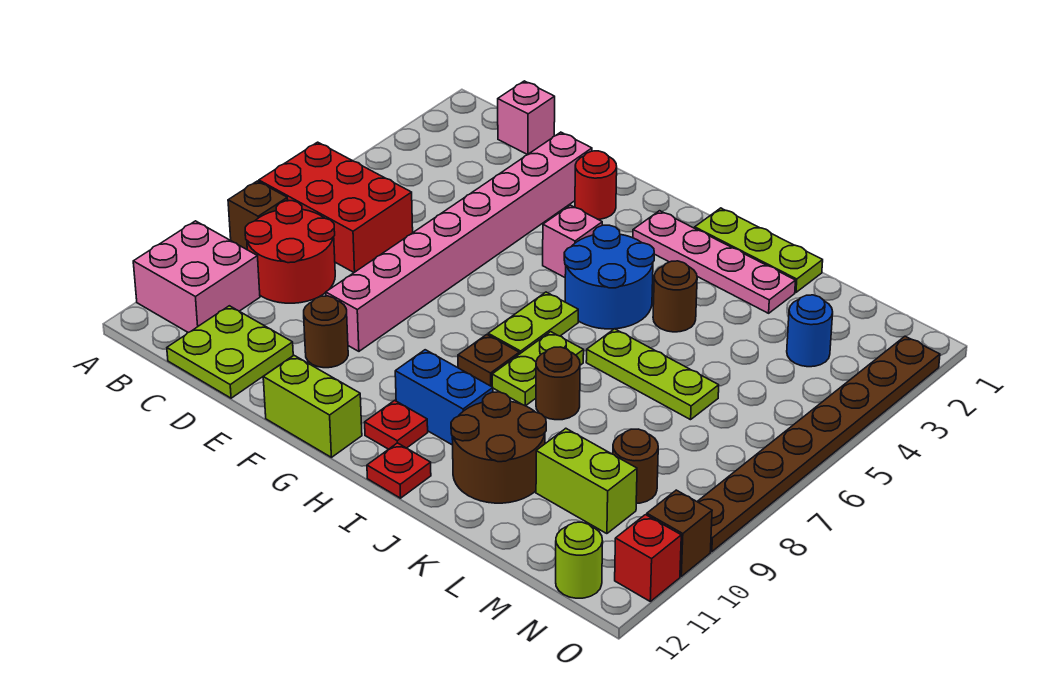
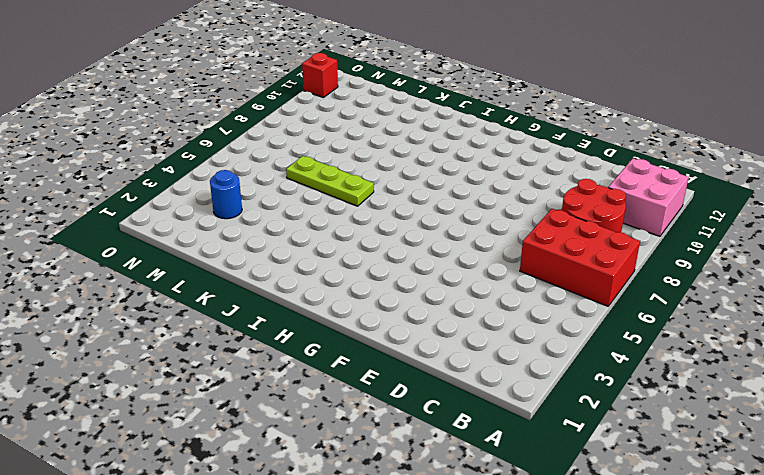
none -> brown brick A8 level 1
none -> pink brick C1 level 1
none -> lime plate C11:D12 level 1
none -> pink brick E2:E9 level 1

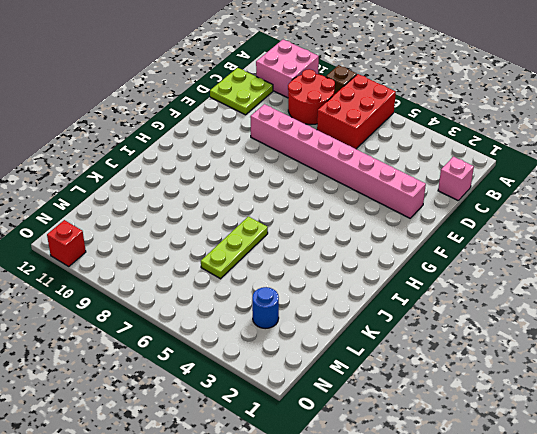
none -> brown round brick E10 level 1
none -> red round brick F2 level 1
none -> lime brick F12:G12 level 1
none -> pink brick G4 level 1

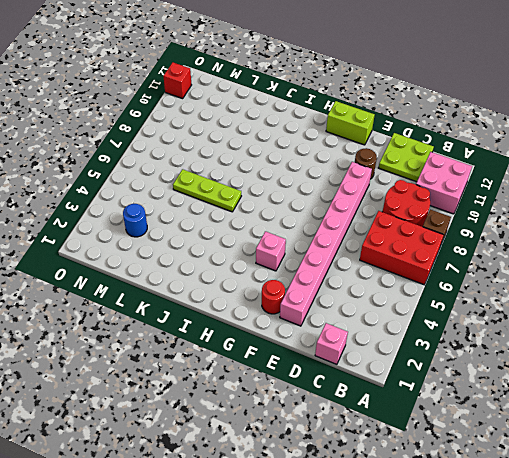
none -> pink plate H2:K2 level 1
none -> blue round brick H4:I5 level 1
none -> lime plate H6:H7 level 1
none -> brown plate H8 level 1

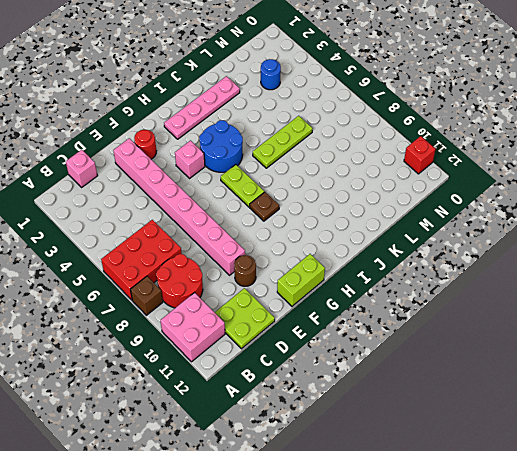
none -> blue brick H10:I10 level 1
none -> red plate H11 level 1
none -> lime plate I1:K1 level 1
none -> lime plate I7:I8 level 1

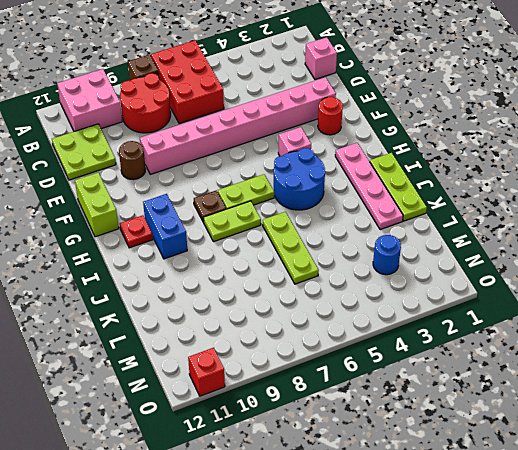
none -> red plate I12 level 1
none -> brown round brick J4 level 1
none -> brown round brick J8 level 1
none -> brown round brick J10:K11 level 1

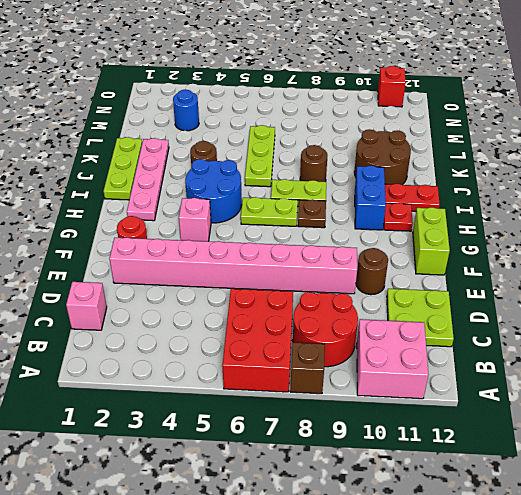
red plate I11:I12 level 1 -> red plate I12 level 1
none -> lime brick L10:M10 level 1
none -> brown round brick M9 level 1
none -> lime round brick N12 level 1
none -> brown plate O2:O9 level 1

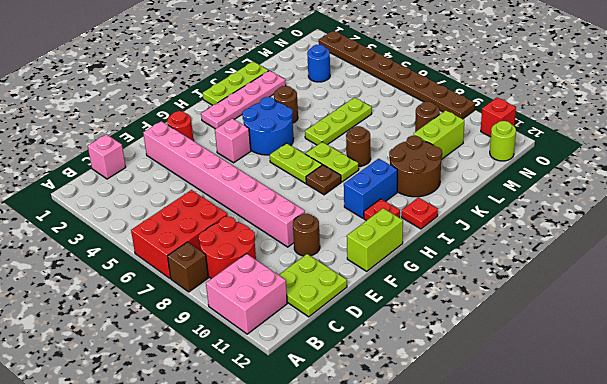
none -> brown brick O10 level 1

